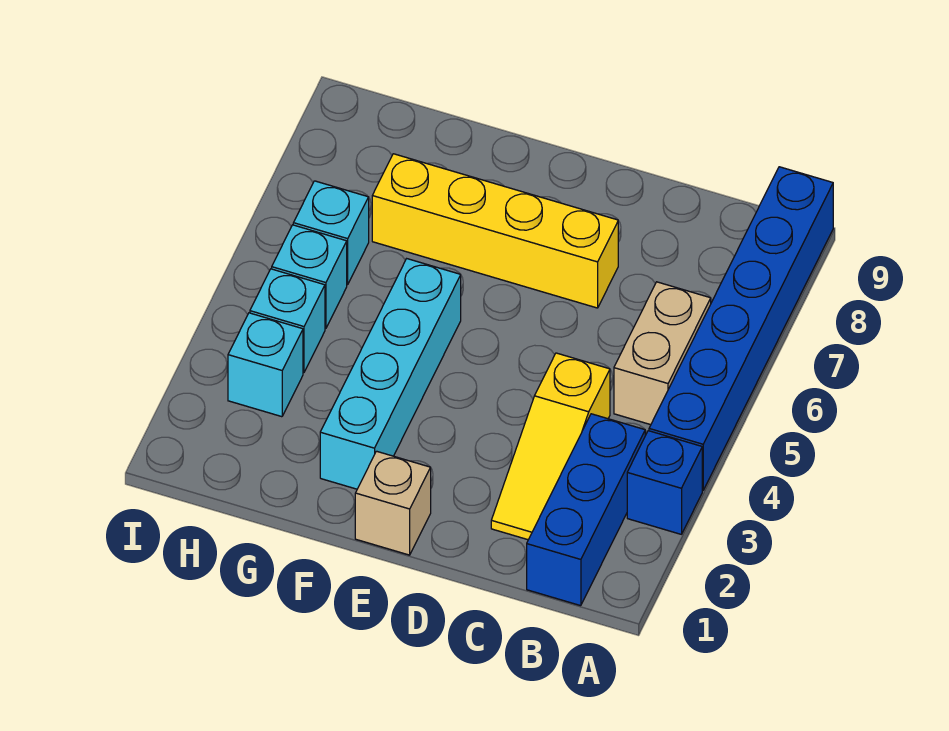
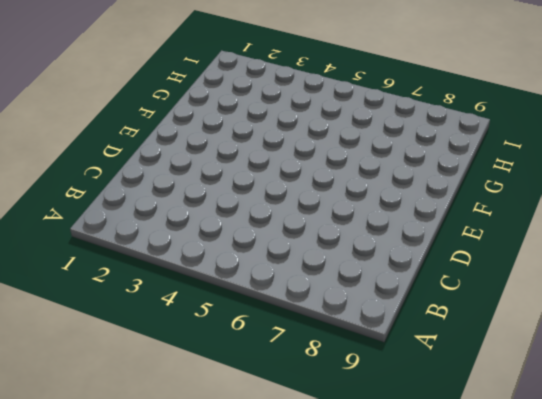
none -> blue brick A3 level 1
none -> blue brick A4:A9 level 1
none -> blue brick B1:B3 level 1

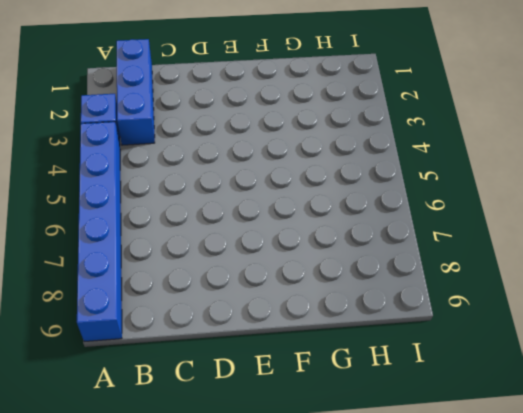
none -> tan brick B5:B6 level 1
none -> yellow slope C2:C4 level 1 top 4
none -> yellow brick D7:G7 level 1

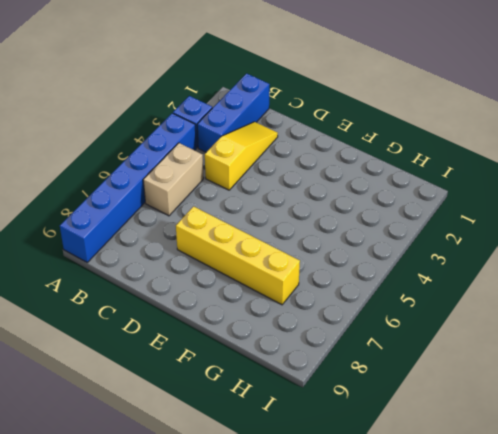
none -> tan brick E1 level 1
none -> cyan brick F2:F5 level 1
none -> cyan brick H3 level 1

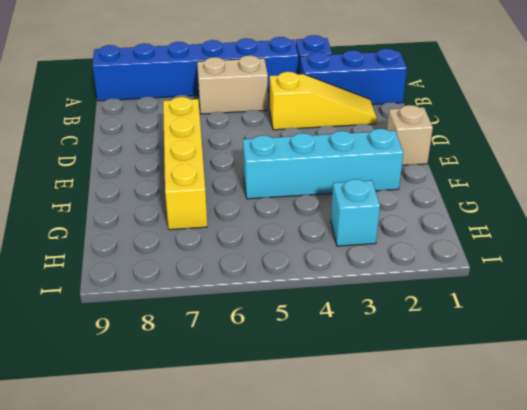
none -> cyan brick H4 level 1
none -> cyan brick H5 level 1
none -> cyan brick H6 level 1

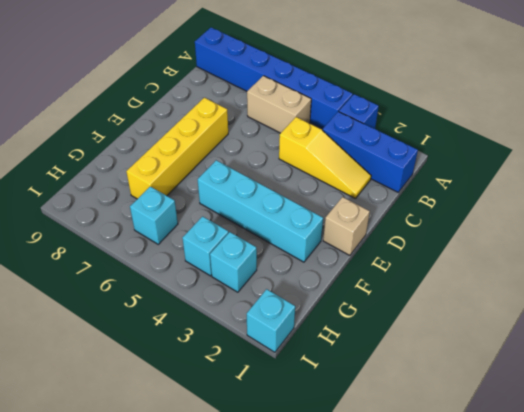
cyan brick I1 level 1 -> cyan brick H5 level 1

